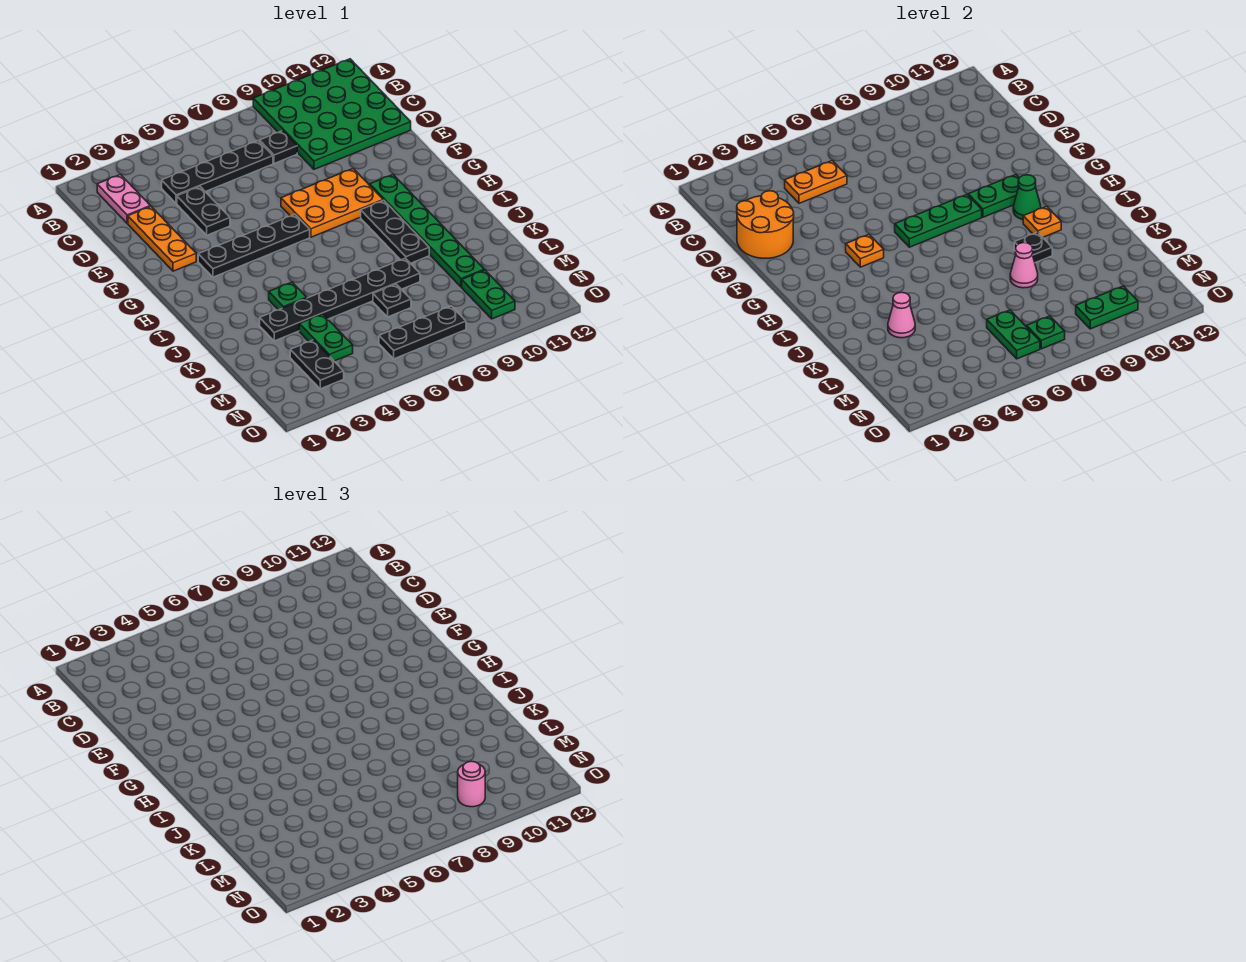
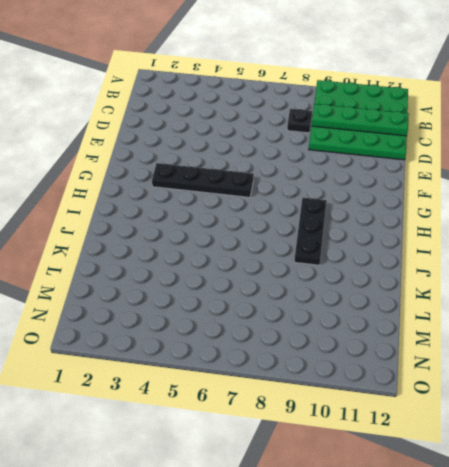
green plate C9:C12 level 2 -> none
none -> pink plate B2:C2 level 1
none -> black plate C4:C7 level 1
none -> orange plate D2:F2 level 1
none -> black plate D4:E4 level 1

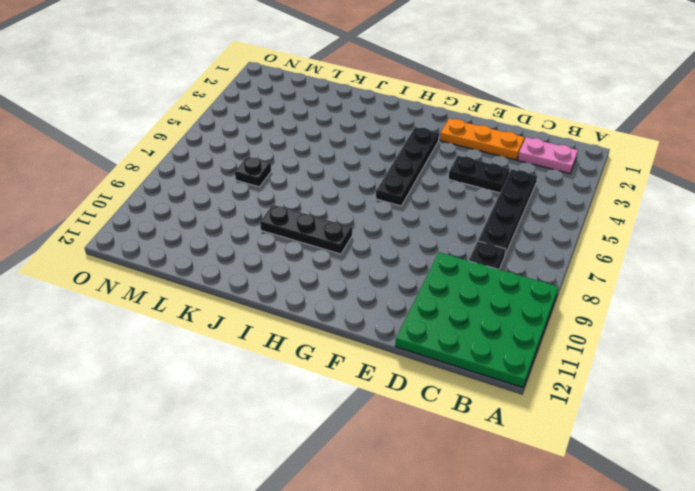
none -> orange plate F7:G9 level 1
none -> green plate G10:L10 level 1
none -> green plate J4 level 1
none -> black plate K3:K8 level 1

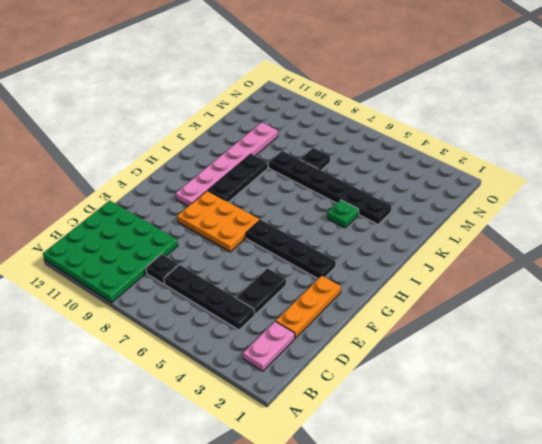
pink plate G10:L10 level 1 -> green plate G10:L10 level 1
none -> green plate L4:M4 level 1
none -> black plate M3:N3 level 1
none -> green plate M10:N10 level 1
none -> black plate N6:N8 level 1

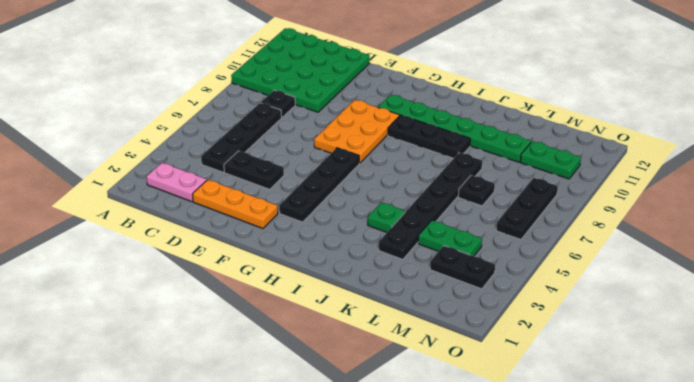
none -> orange plate C4:C5 level 2
none -> orange round brick D1:E2 level 2
none -> orange plate G4 level 2
none -> green plate G6:G8 level 2

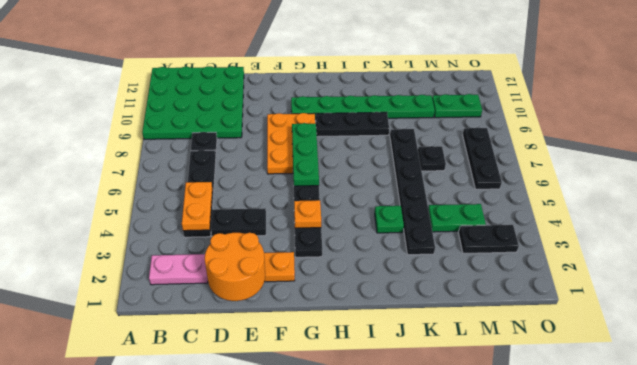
none -> green plate G9:G10 level 2
none -> green cone H10 level 2
none -> orange plate I10 level 2
none -> black plate J9 level 2

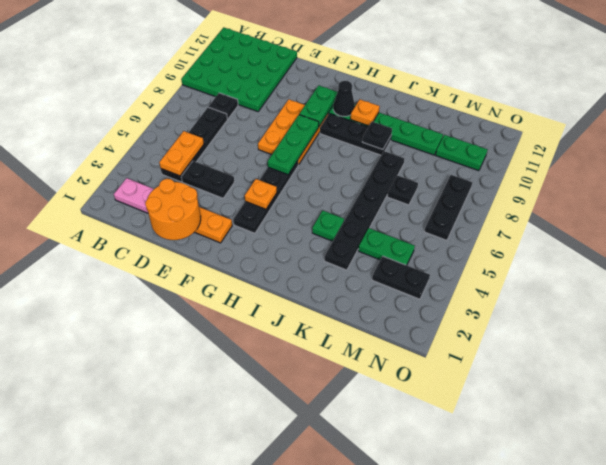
black cone H10 level 2 -> green cone H10 level 2
none -> pink cone K3 level 2
none -> pink cone K8 level 2
none -> green plate M6:N6 level 2
none -> green plate N7 level 2

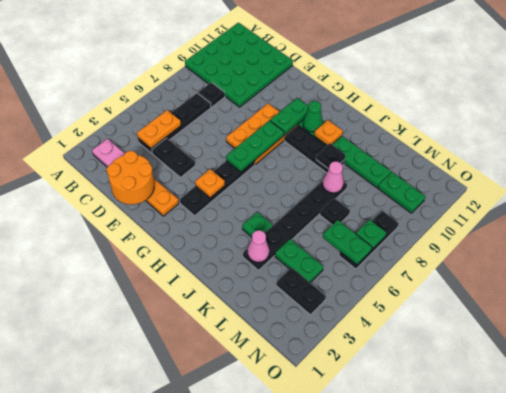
none -> green plate N9:N10 level 2
none -> pink round brick N9 level 3

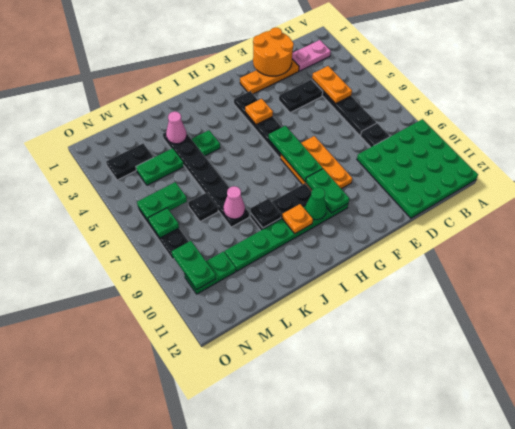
none -> pink round brick N9 level 3

